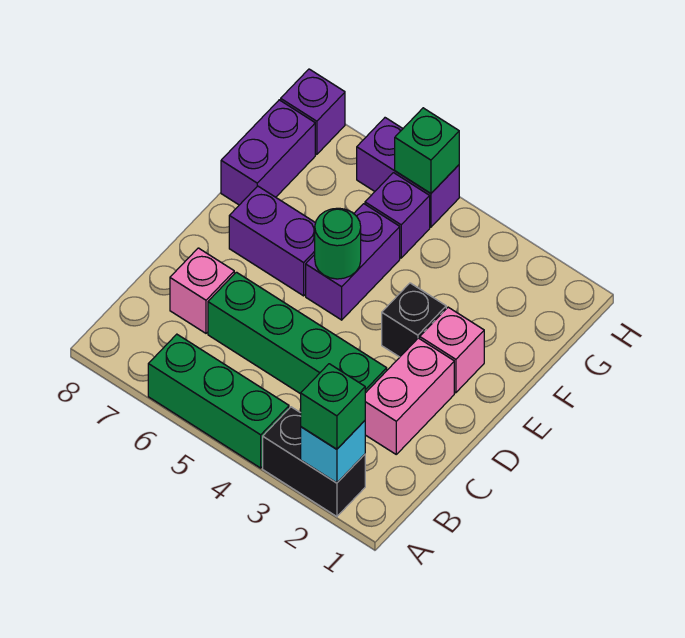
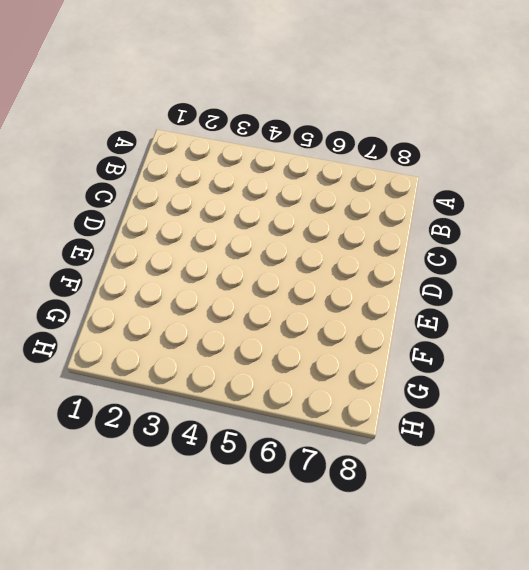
none -> black brick A2:A3 level 1
none -> green brick A4:A6 level 1
none -> pink brick C2:D2 level 1

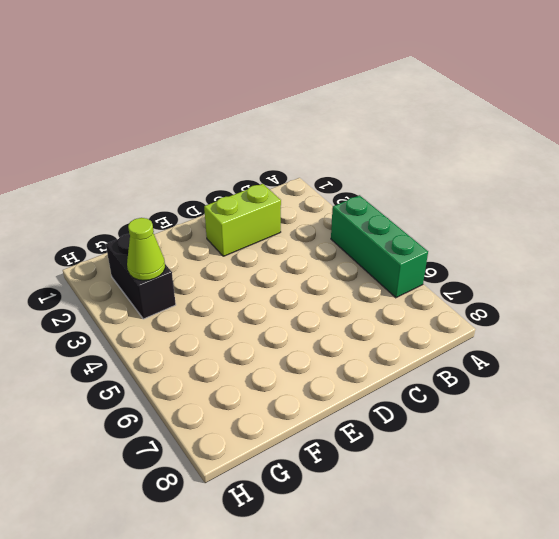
lime brick C2:D2 level 1 -> pink brick C2:D2 level 1
black brick G2:G3 level 1 -> black brick A2:A3 level 1
lime cone G3 level 2 -> none
none -> green brick C3:C6 level 1
none -> pink brick C7 level 1
none -> pink brick E2 level 1

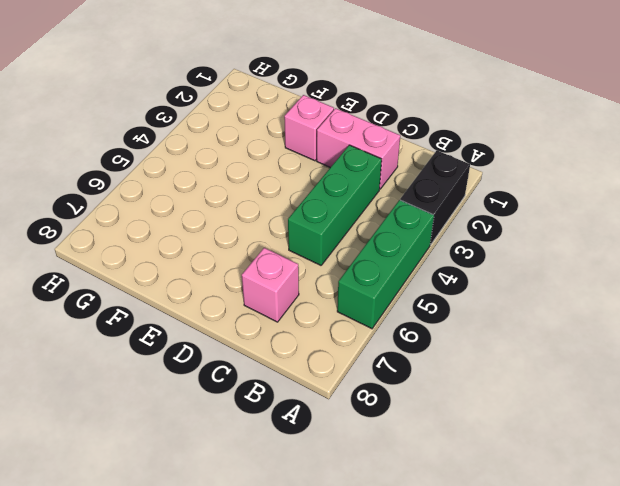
green brick C3:C5 level 1 -> green brick C3:C6 level 1
none -> black brick E3 level 1
none -> purple brick E5:F5 level 1
none -> purple brick E6:E7 level 1

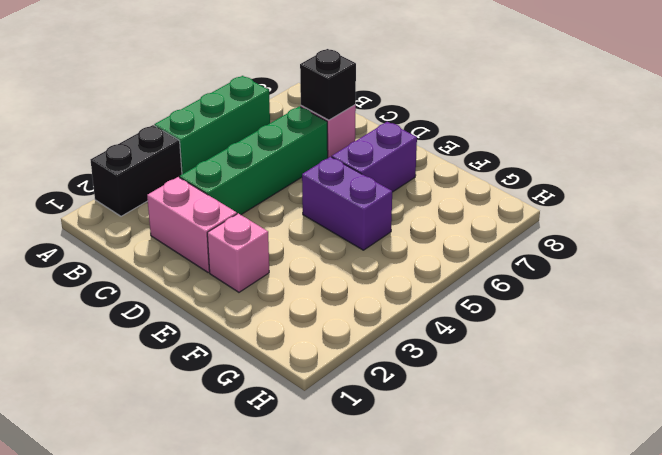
black brick C7 level 2 -> black brick E3 level 1
none -> purple brick F8:G8 level 1
none -> purple brick G5 level 1
none -> purple brick H5:H6 level 1

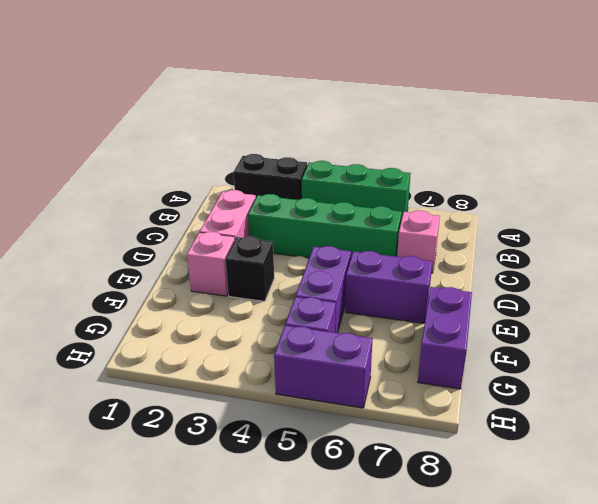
none -> purple brick H8 level 1
none -> cyan brick A2 level 2
none -> green round brick E5 level 2

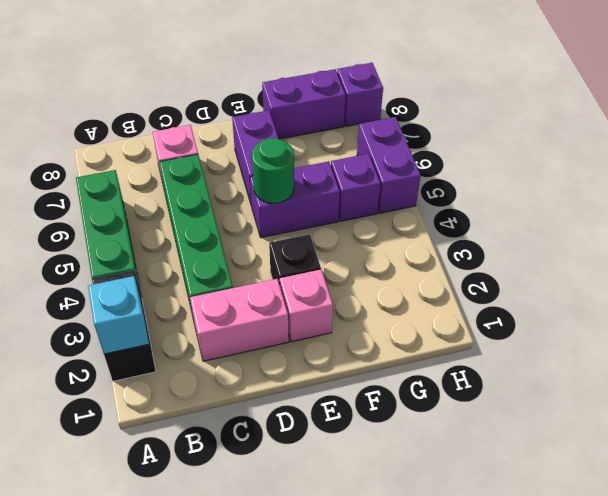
none -> green brick H5 level 2
none -> green brick A2 level 3

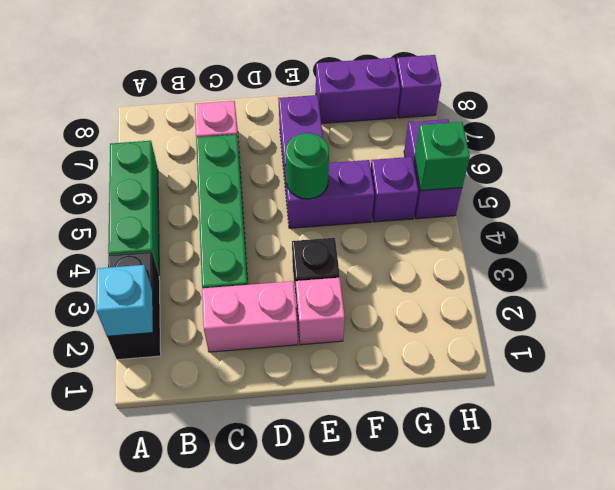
none -> green brick A2 level 3

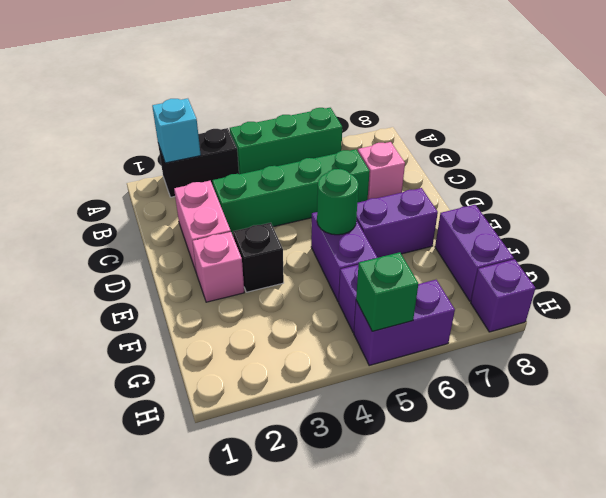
none -> green brick A2 level 3

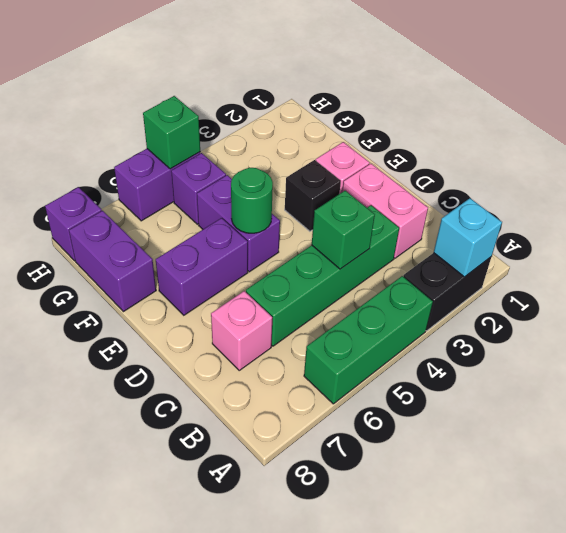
green brick C4 level 2 -> green brick A2 level 3

